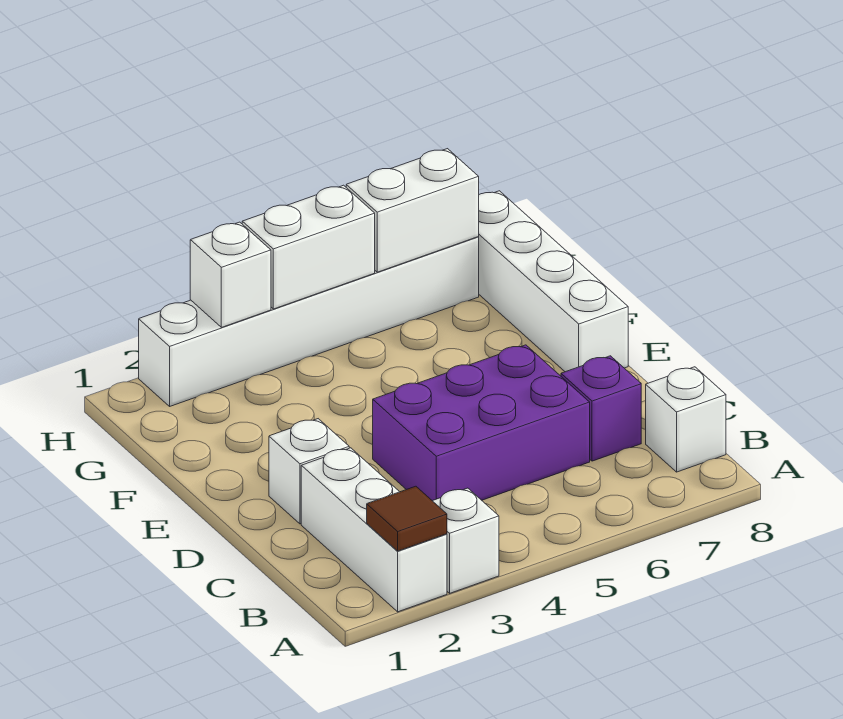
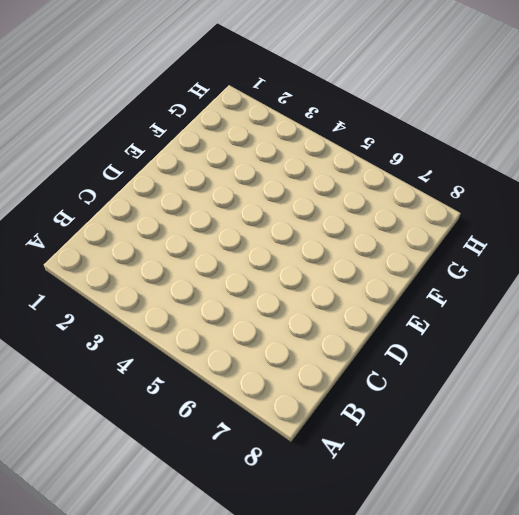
none -> white brick A2:C2 level 1
none -> white brick A3 level 1
none -> white brick B8 level 1

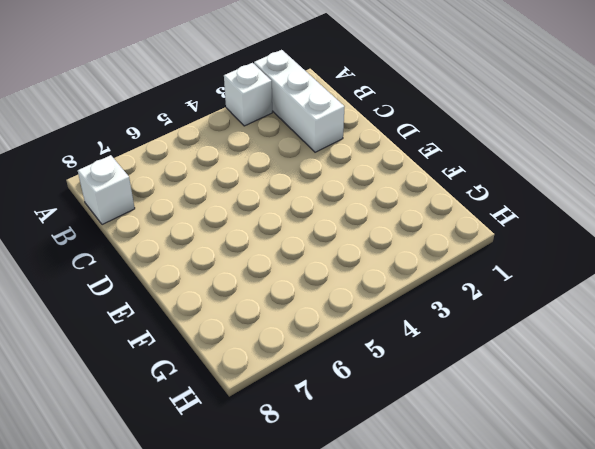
none -> purple brick C4:D6 level 1
none -> purple brick C7 level 1
none -> white brick D2 level 1

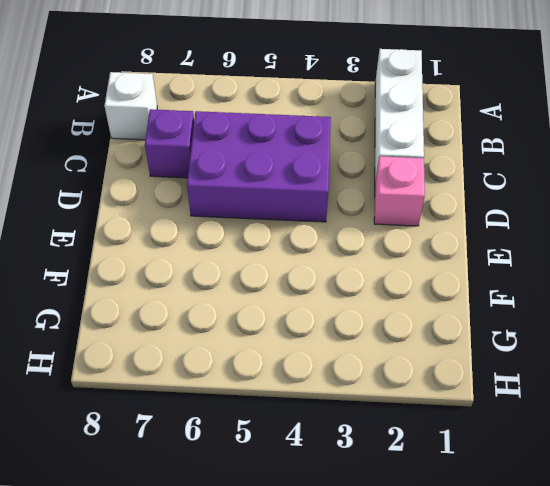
pink brick D2 level 1 -> white brick D2 level 1
none -> white brick A3 level 1
none -> white brick E8:H8 level 1
none -> white brick H2:H7 level 1

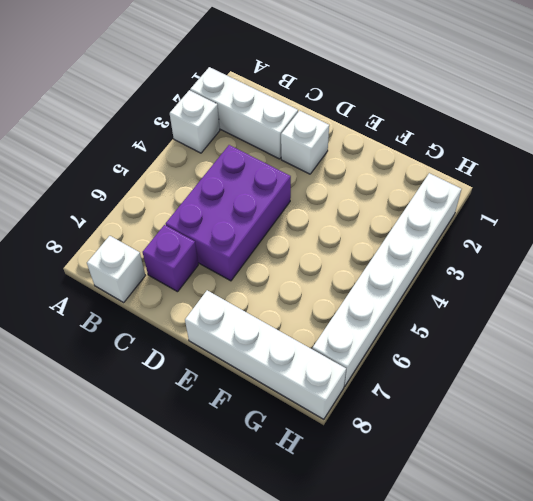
none -> brown tile A2 level 2
none -> white brick H3 level 2
none -> white brick H4:H5 level 2

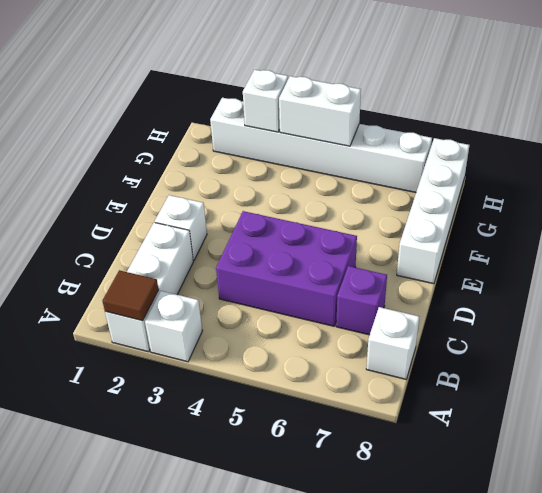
none -> white brick H6:H7 level 2

